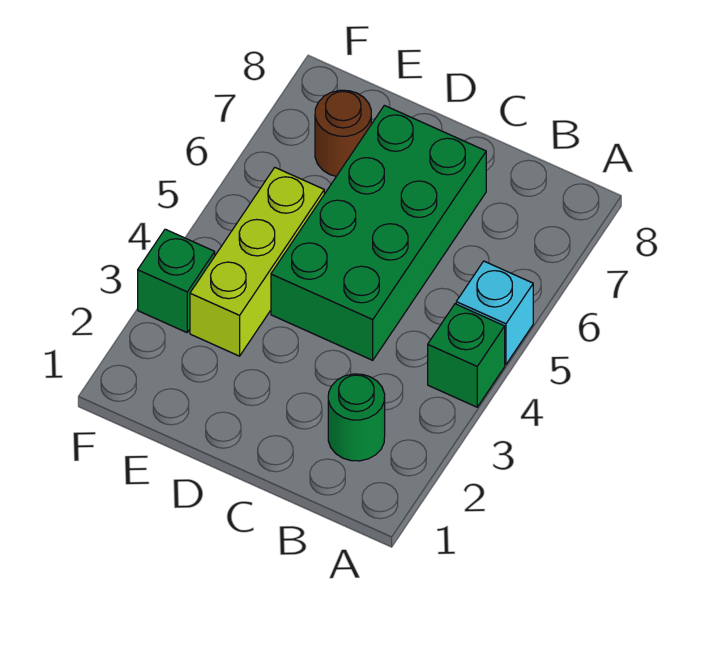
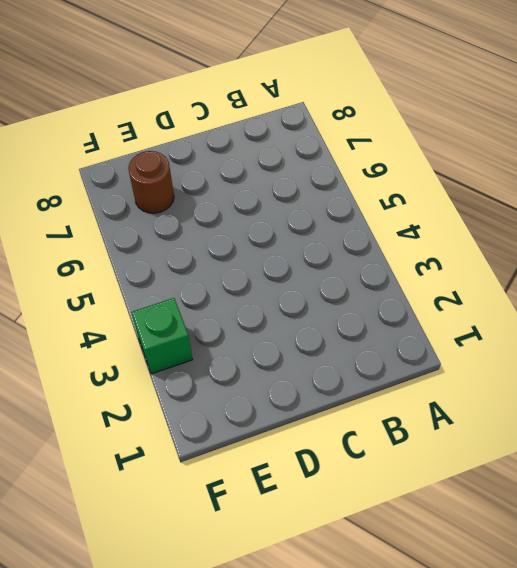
none -> green brick A4 level 1
none -> cyan brick A5 level 1

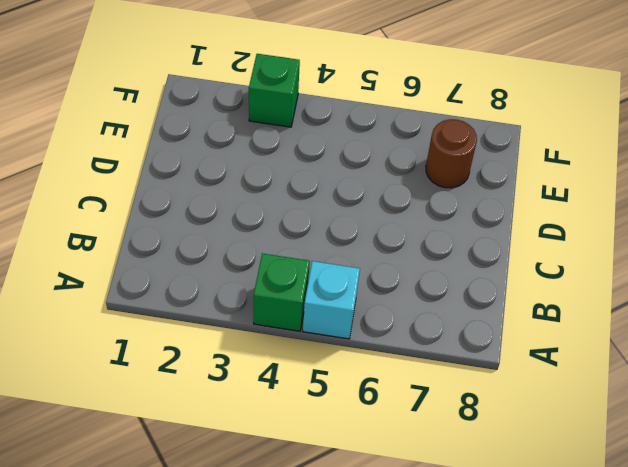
none -> green round brick B2 level 1
none -> green brick C4:D7 level 1

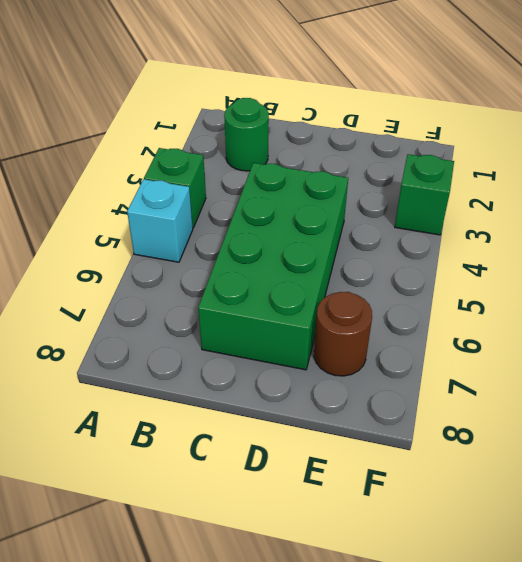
none -> lime brick E3:E5 level 1

